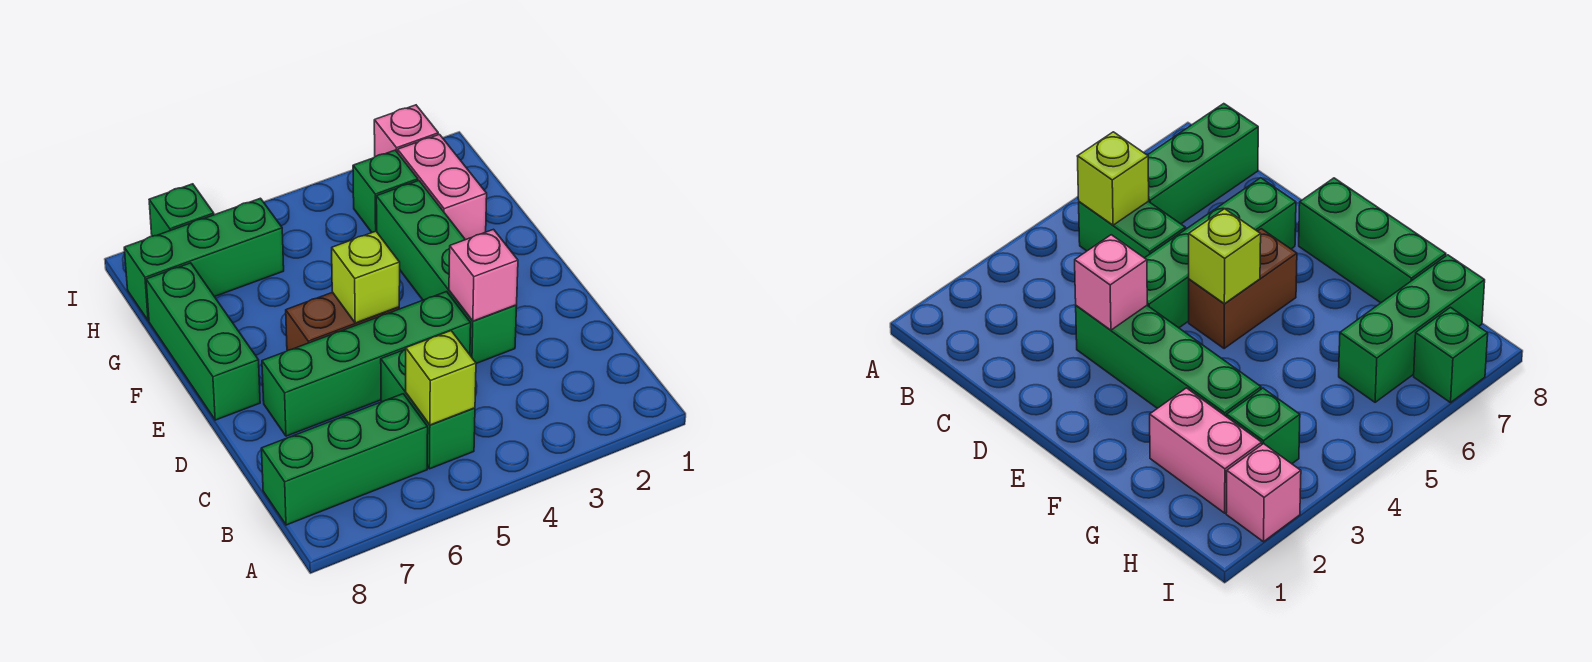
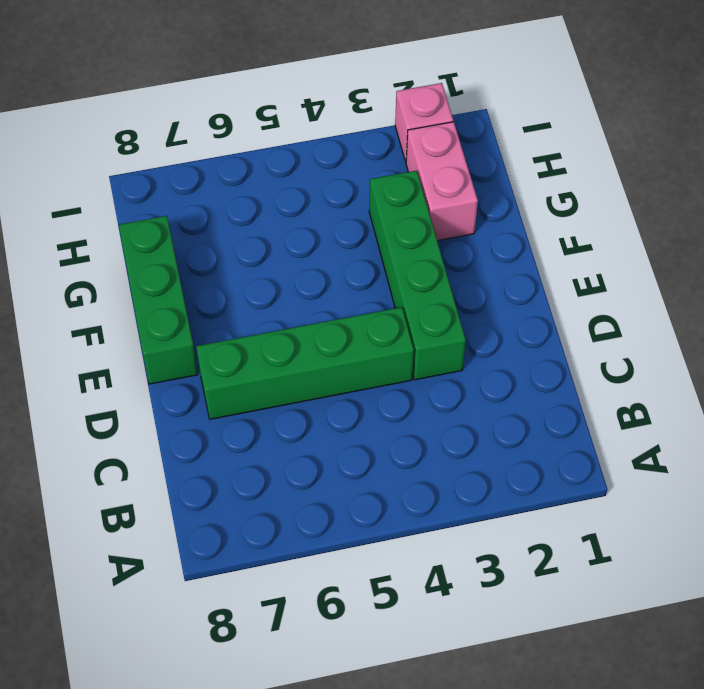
none -> green brick B5:C5 level 1
none -> green brick B6:B8 level 1
none -> brown brick E5:E6 level 1

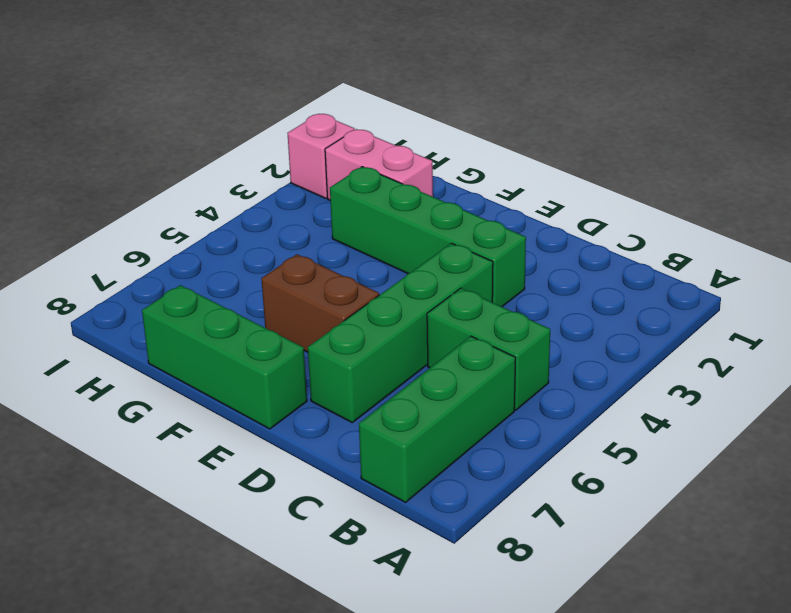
brown brick E6:F6 level 1 -> brown brick E5:E6 level 1
none -> green brick H3 level 1
none -> green brick H6:H8 level 1
none -> green brick I7 level 1

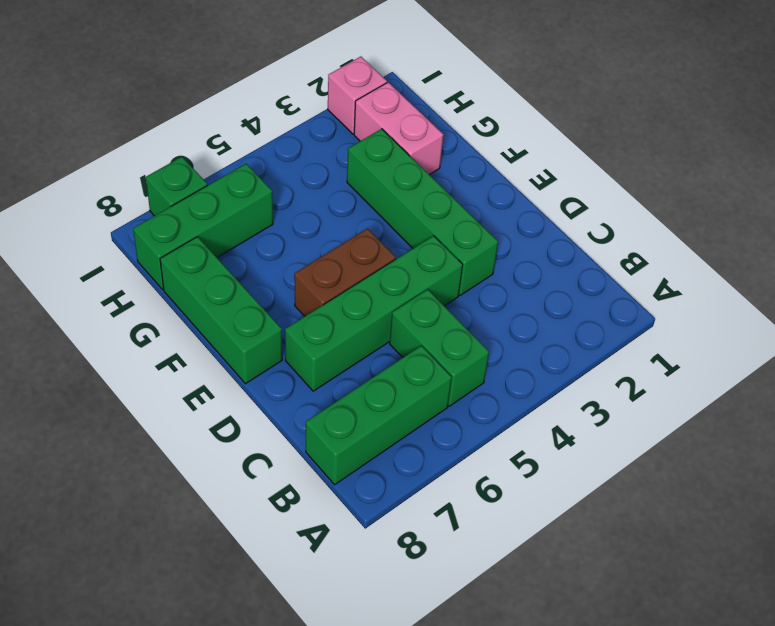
none -> green brick H3 level 1
none -> lime brick B5 level 2
none -> pink brick D3 level 2

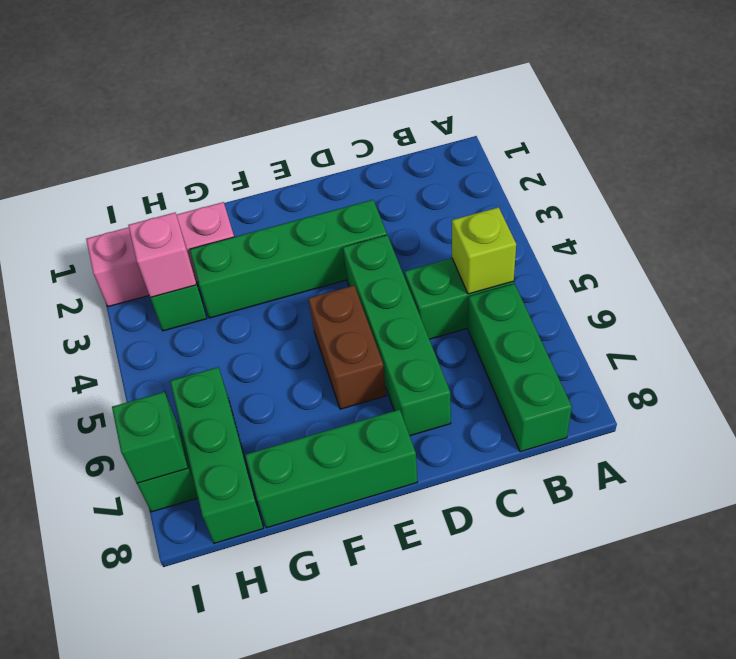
pink brick H3 level 2 -> pink brick D3 level 2
green brick I7 level 2 -> none
none -> lime brick E5 level 2

